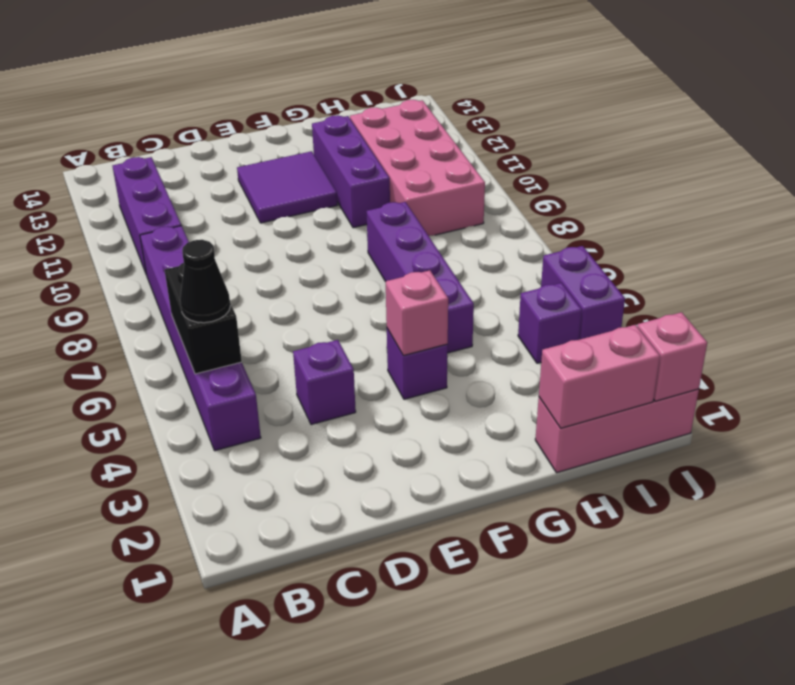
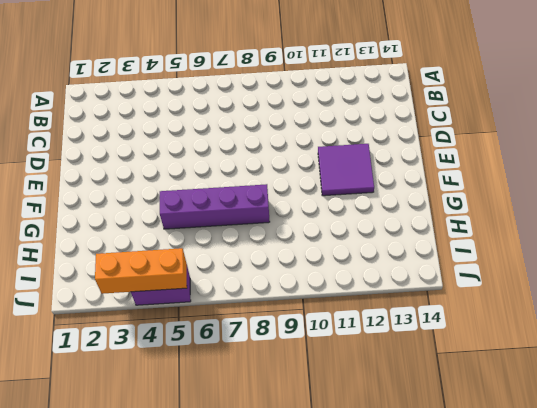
orange brick J3:J5 level 2 -> none
none -> purple brick B4:B9 level 1
none -> purple brick B10:B12 level 1
none -> purple brick D4 level 1

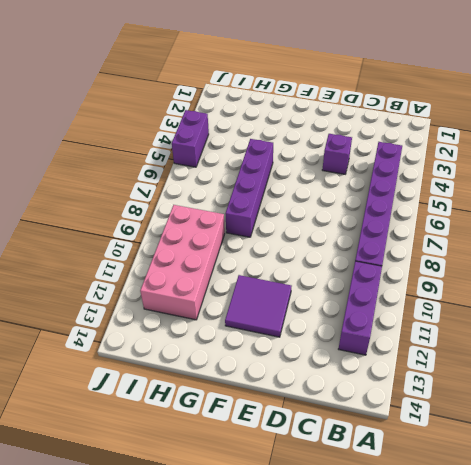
none -> purple brick F4 level 1
none -> purple brick G10:G12 level 1
none -> pink brick H1:J1 level 1

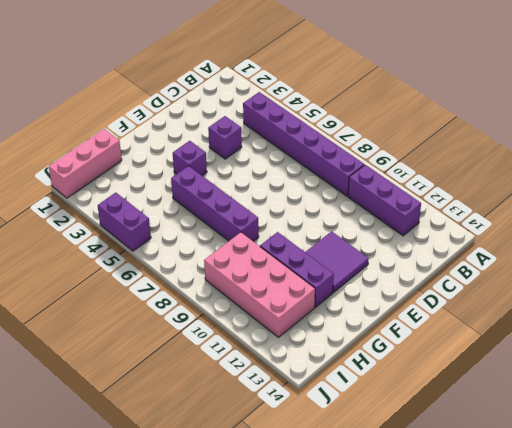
none -> purple brick I4 level 1
none -> black brick B5:B6 level 2
none -> pink brick F4 level 2

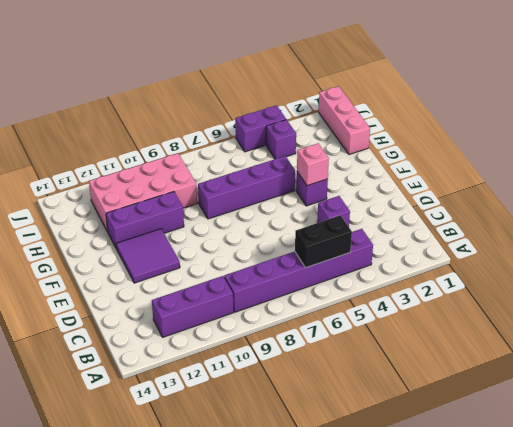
none -> pink brick H1:I1 level 2
none -> pink brick J1 level 2
none -> black cone B5 level 3

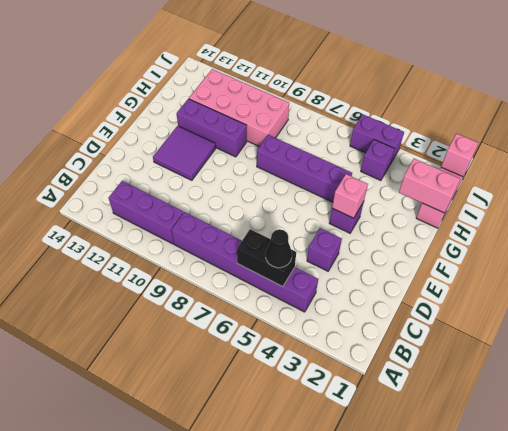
pink brick H1:H2 level 2 -> pink brick H1:I1 level 2

